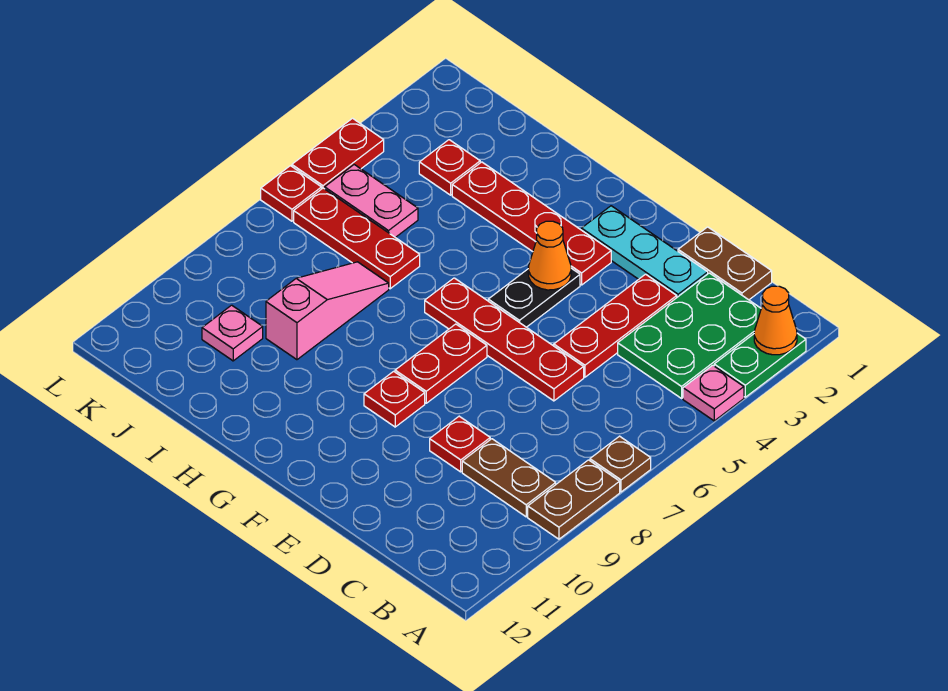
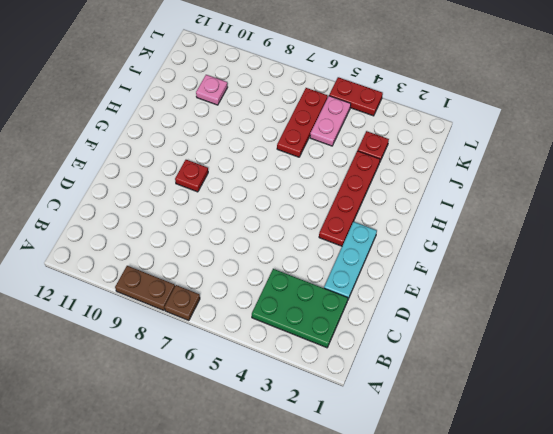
none -> green plate A2:A3 level 1
none -> pink plate A4 level 1
none -> brown plate B9:C9 level 1

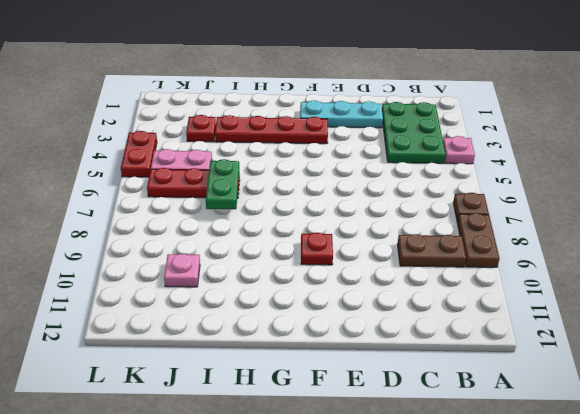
green plate I6:I7 level 2 -> green plate A2:A3 level 1
none -> brown plate C1:D1 level 1
none -> red plate D3:D5 level 1
none -> red plate D6:G6 level 1

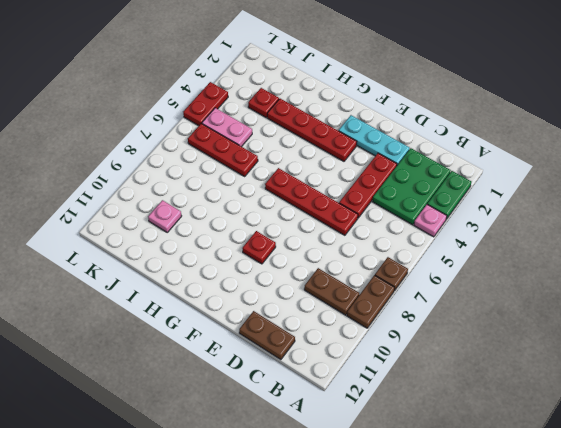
brown plate C12:D12 level 1 -> brown plate C1:D1 level 1
none -> red plate D9 level 1
none -> black plate F4:F5 level 1
none -> red plate F7:F8 level 1

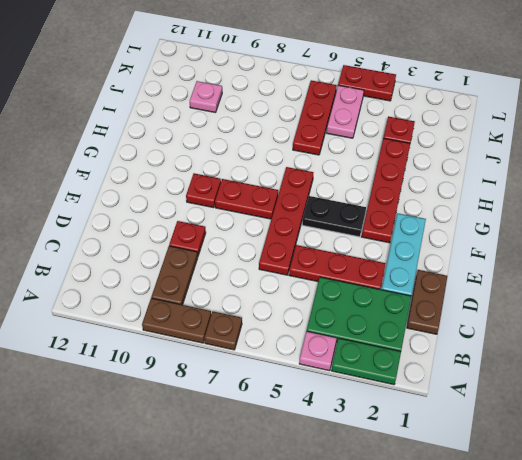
none -> pink slope I7:I9 level 1 top 9
none -> red plate L6 level 1
none -> orange cone A2 level 2

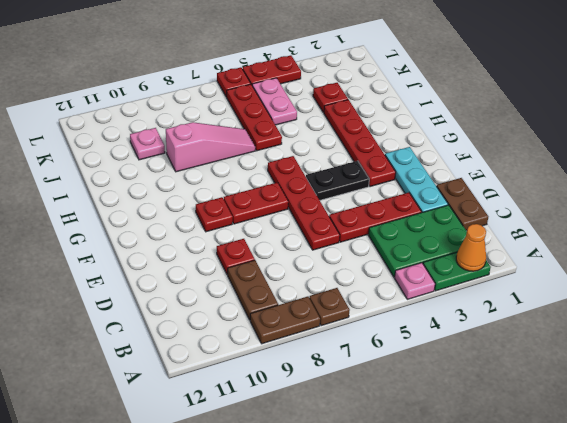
none -> orange cone F4 level 2

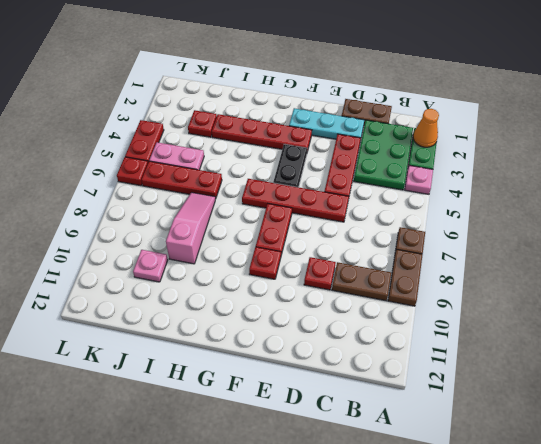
none -> orange cone F4 level 2

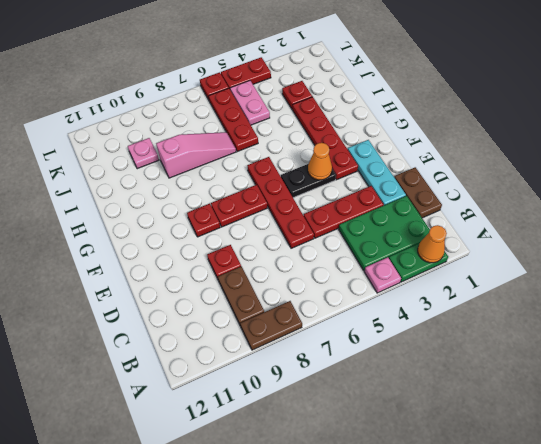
none -> brown plate A7 level 1

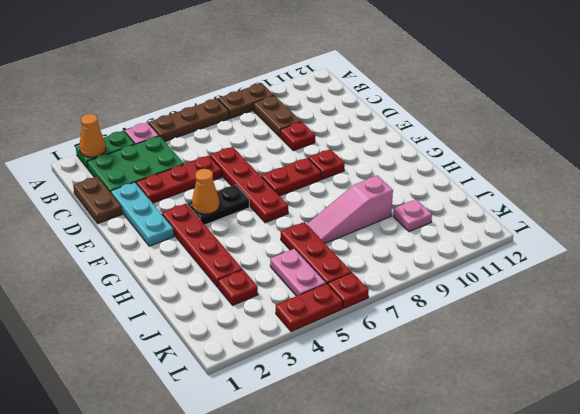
brown plate A5:A7 level 1 -> brown plate A7 level 1

